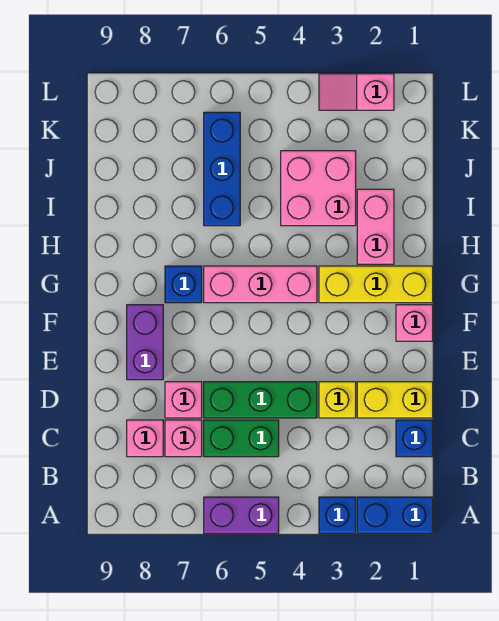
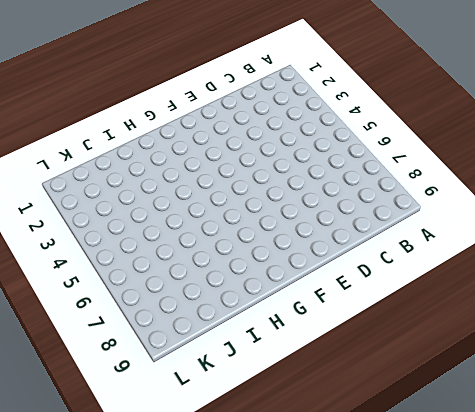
none -> blue brick A1:A2 level 1
none -> blue brick A3 level 1
none -> purple brick A5:A6 level 1

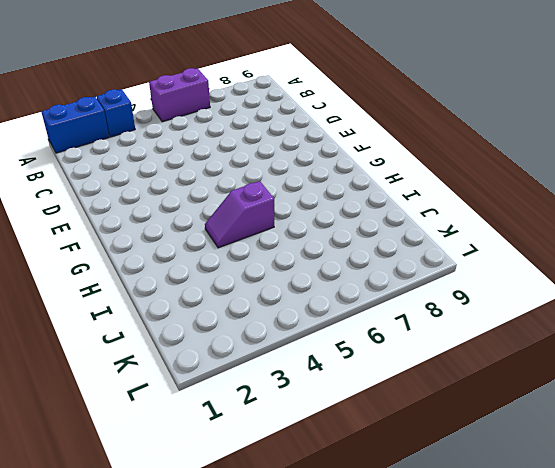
purple slope H4:H5 level 1 top 5 -> none
none -> blue brick C1 level 1
none -> green brick C5:C6 level 1
none -> pink brick C7 level 1

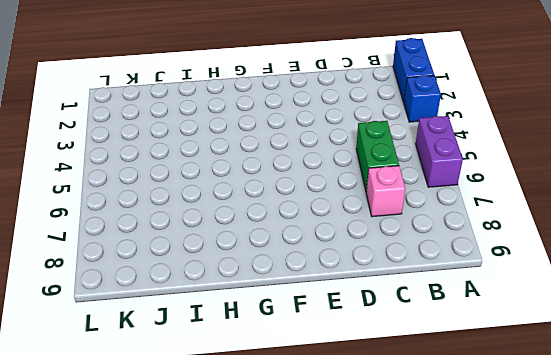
none -> blue brick C1 level 1
none -> pink brick C8 level 1
none -> yellow brick D1:D2 level 1

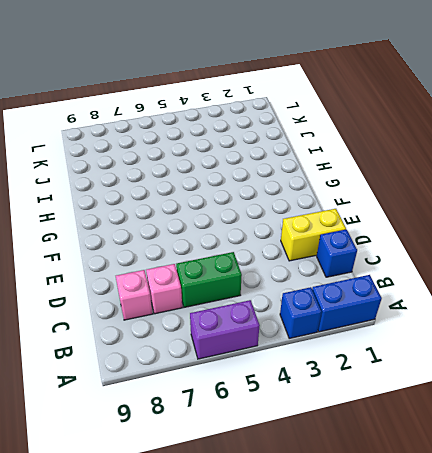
none -> yellow brick D3 level 1
none -> green brick D4:D6 level 1
none -> pink brick D7 level 1

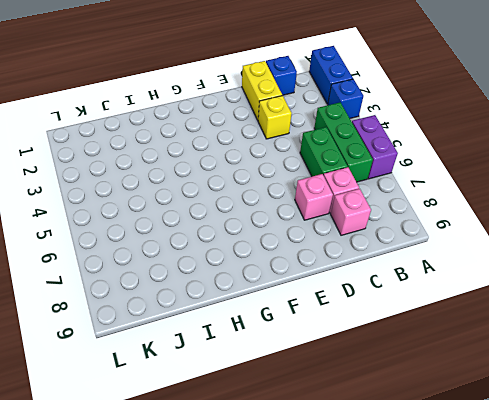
green brick B4:B6 level 1 -> green brick D4:D6 level 1
none -> purple brick E8:F8 level 1
none -> pink brick F1 level 1
none -> yellow brick G1:G3 level 1

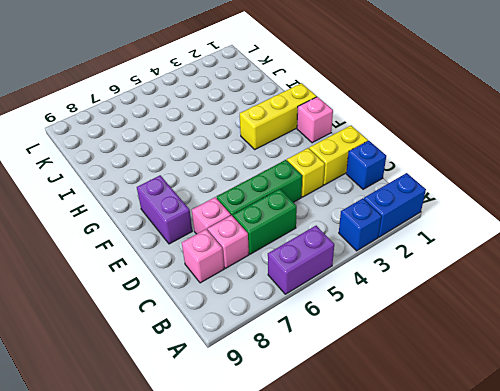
none -> pink brick G4:G6 level 1
none -> blue brick G7 level 1
none -> pink brick H2:I2 level 1

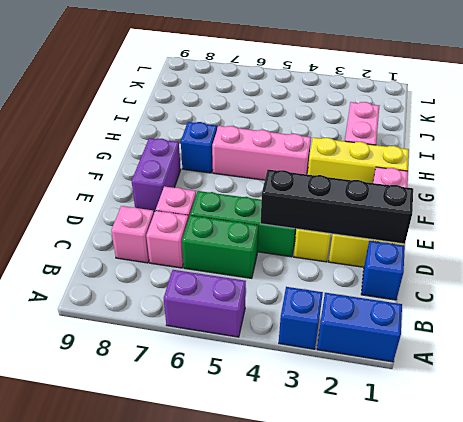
black brick D1:D4 level 2 -> none
none -> pink brick I3:J4 level 1
none -> blue brick I6:K6 level 1
none -> pink slope L2:L3 level 1 top 2

